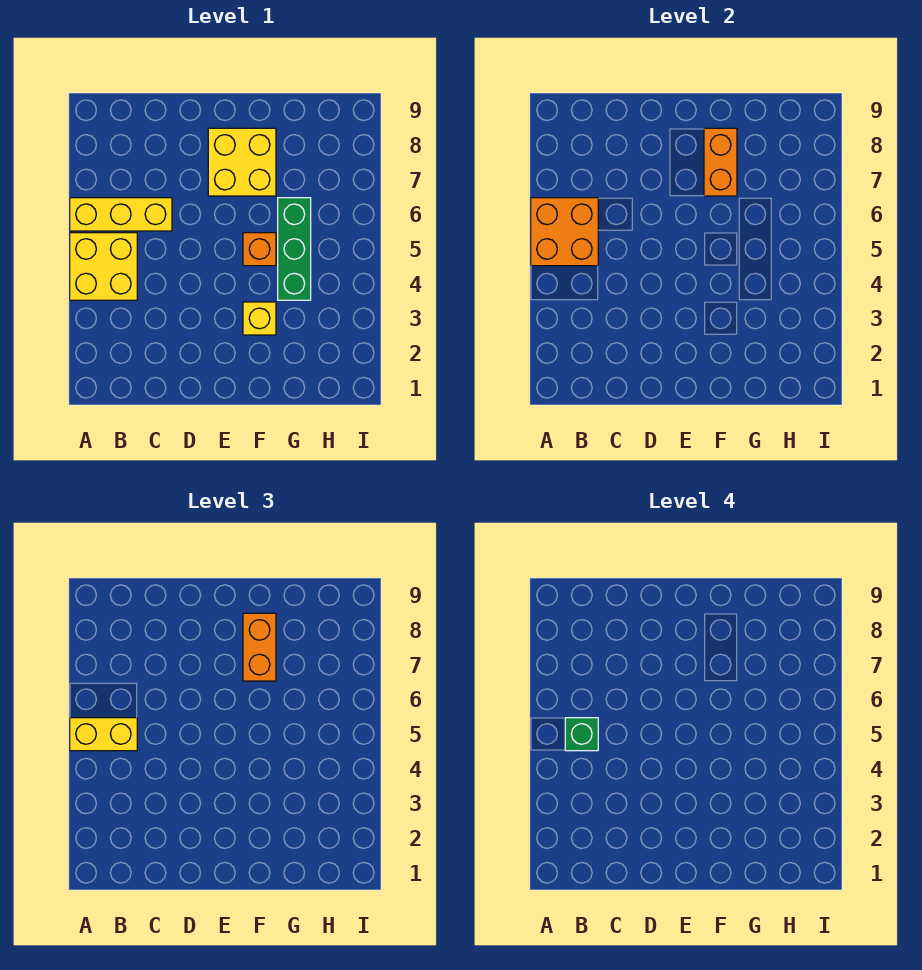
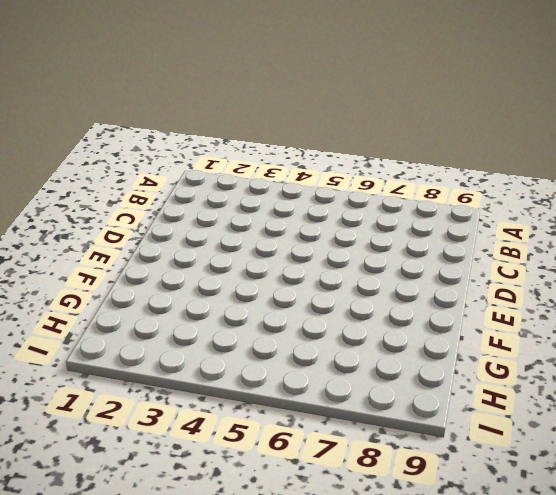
none -> yellow brick A4:B5 level 1
none -> yellow brick A6:C6 level 1

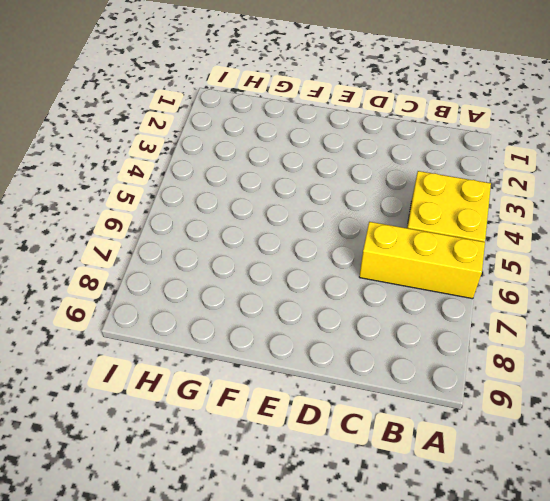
none -> yellow brick E7:F8 level 1
none -> yellow brick F3 level 1

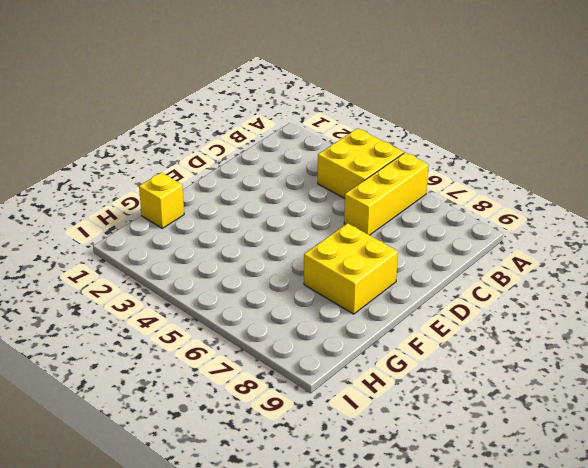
yellow brick G1 level 1 -> yellow brick F3 level 1
none -> orange brick F5 level 1
none -> green brick G4:G6 level 1

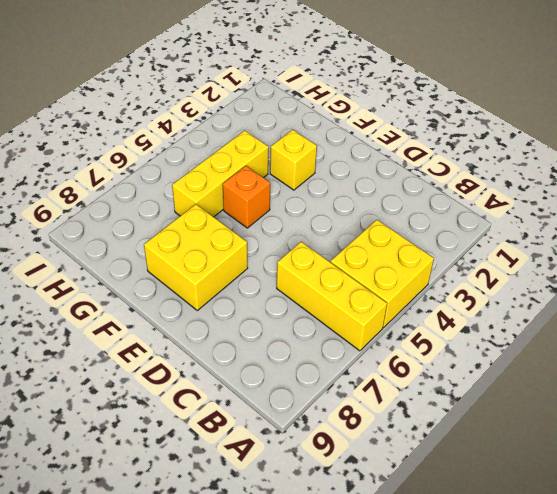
yellow brick G4:G6 level 1 -> green brick G4:G6 level 1
none -> orange brick A5:B6 level 2
none -> orange brick F7:F8 level 2

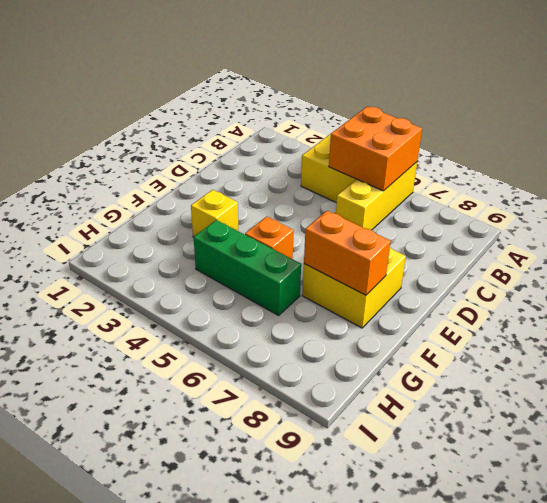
none -> yellow brick A5:B5 level 3
none -> orange brick F7:F8 level 3

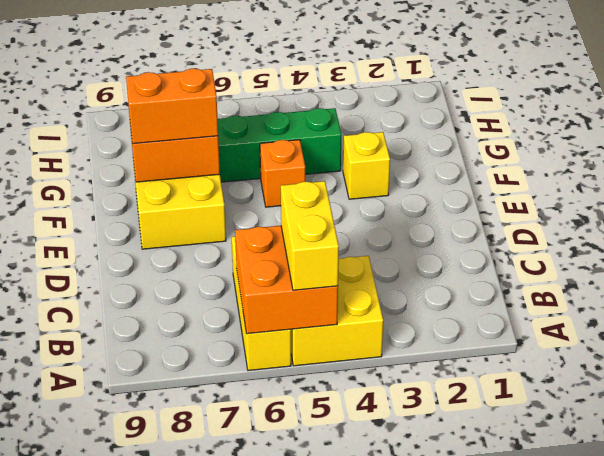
none -> green brick B5 level 4

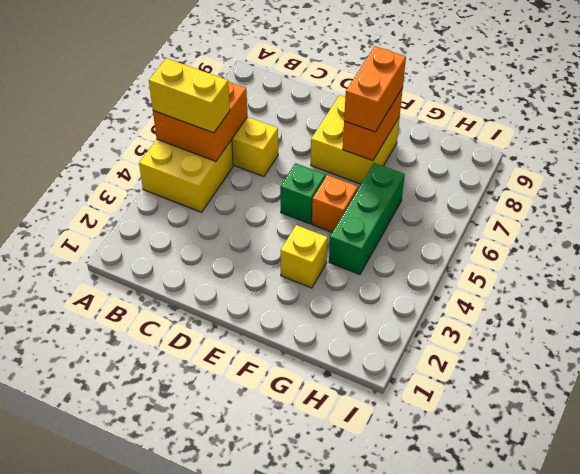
green brick E5 level 1 -> green brick B5 level 4

